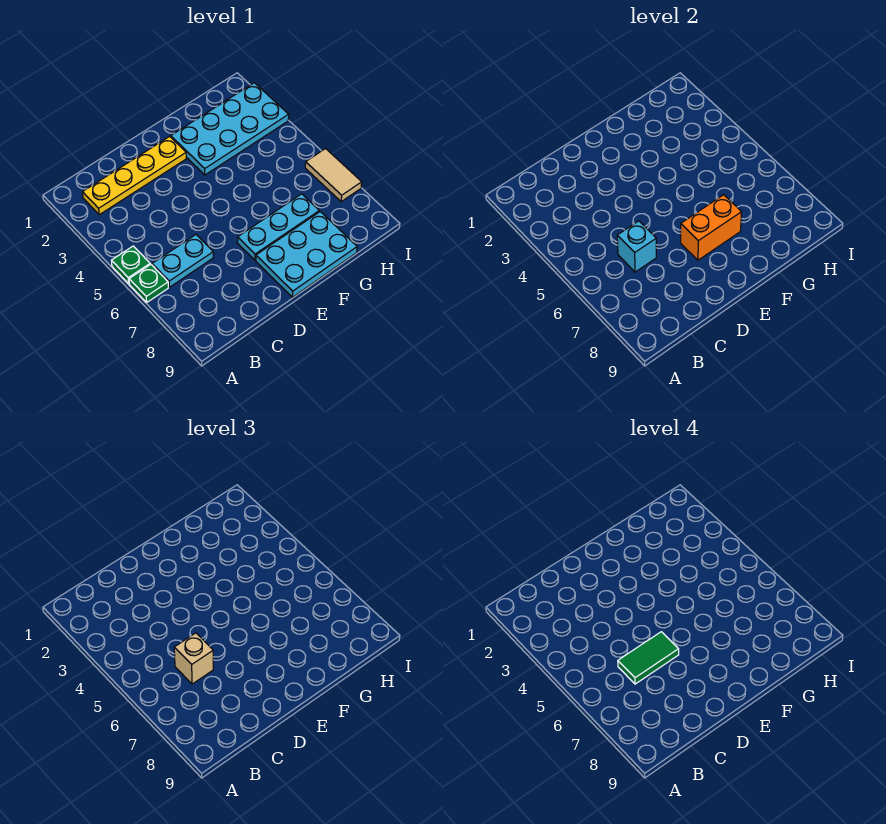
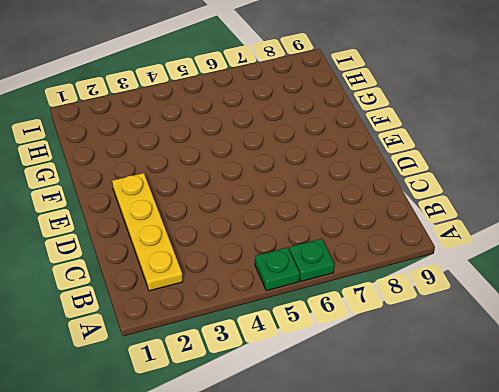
none -> cyan plate B6:C6 level 1
none -> cyan plate E7:G7 level 1
none -> cyan plate E8:G9 level 1

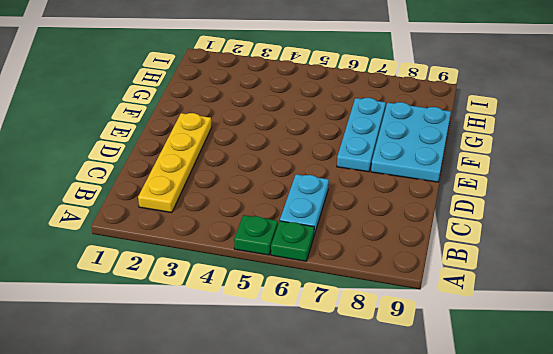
none -> cyan plate F2:I3 level 1
none -> tan tile I6:I7 level 1
none -> cyan brick C6 level 2

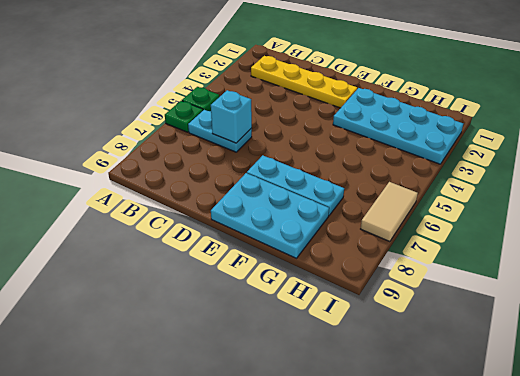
none -> orange brick E7:F7 level 2
none -> tan brick C6 level 3
none -> green tile C6:D6 level 4

